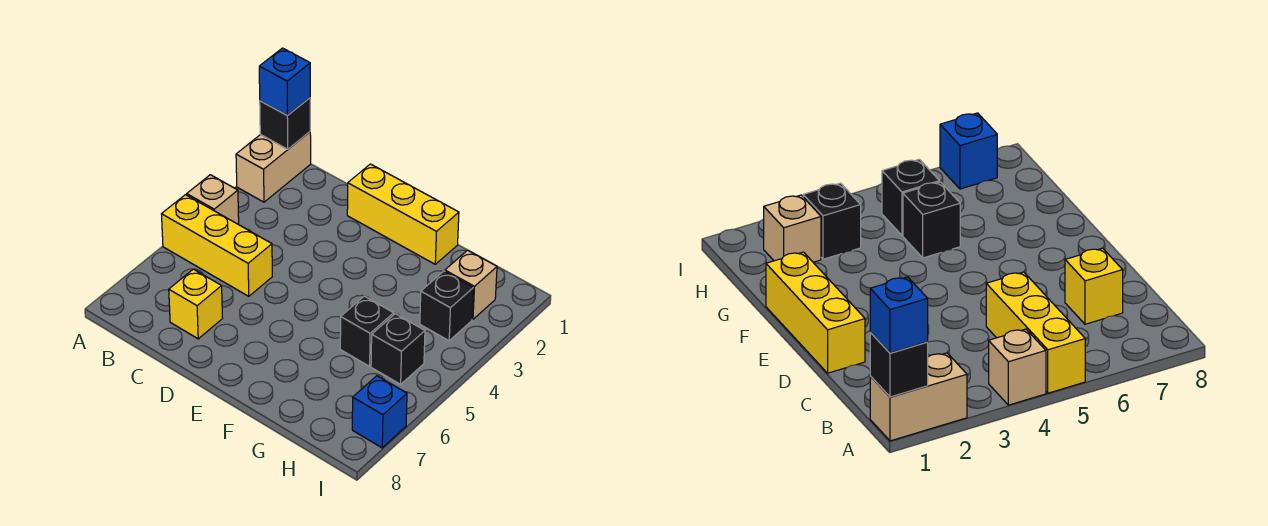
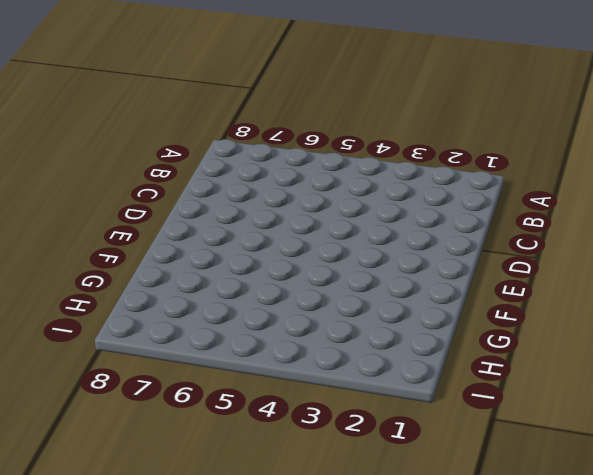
none -> tan brick A1:A2 level 1
none -> tan brick A4 level 1
none -> yellow brick A5:C5 level 1

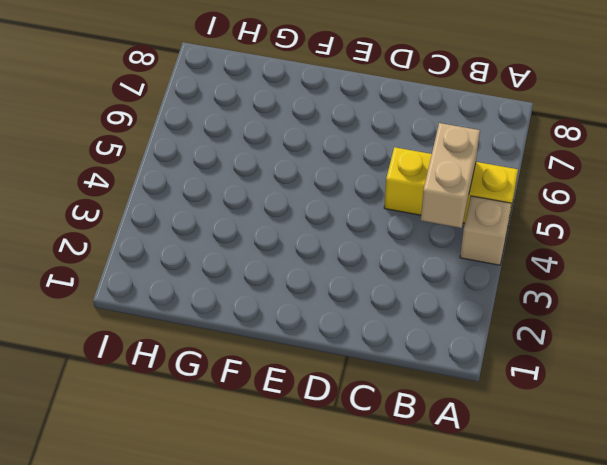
tan brick B4:B5 level 2 -> tan brick A1:A2 level 1
none -> yellow brick C7 level 1
none -> yellow brick D1:F1 level 1
none -> black brick G5 level 1

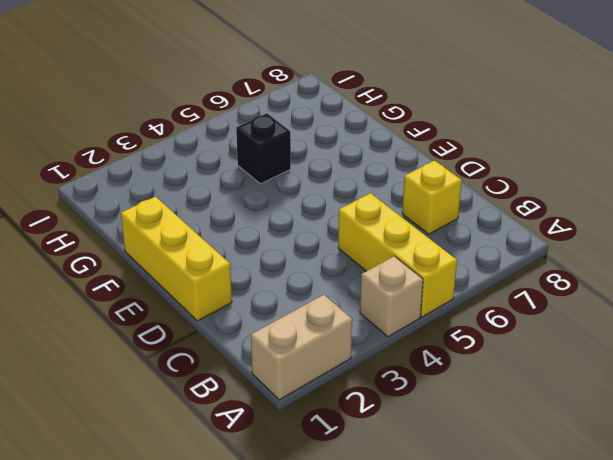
none -> tan brick H2 level 1
none -> black brick H3 level 1
none -> black brick H5 level 1

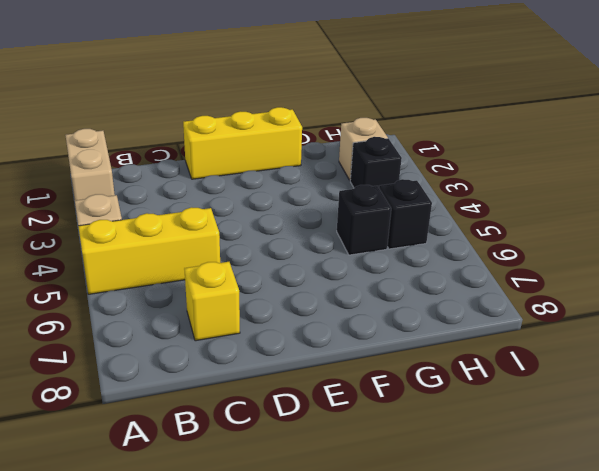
none -> blue brick I7 level 1
none -> black brick A1 level 2
none -> blue brick A1 level 3

